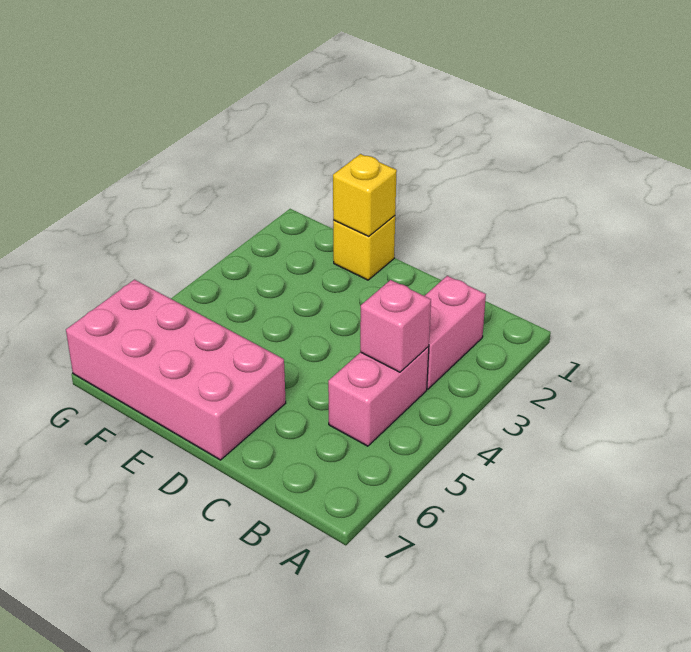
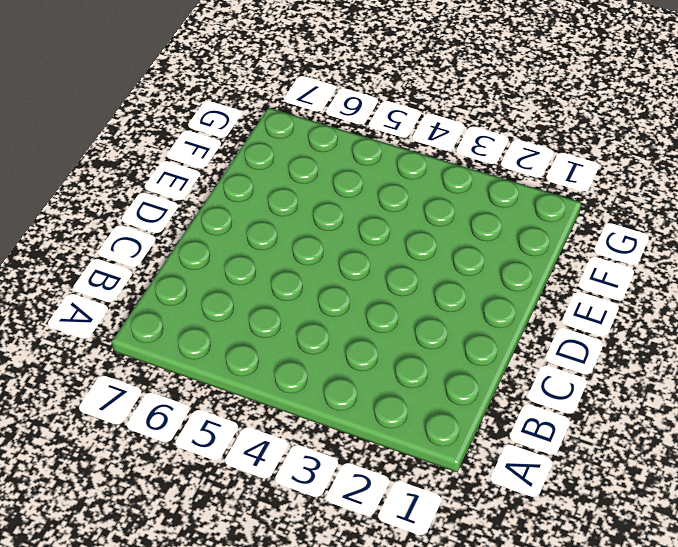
none -> pink brick B2:B3 level 1
none -> pink brick B4:B5 level 1

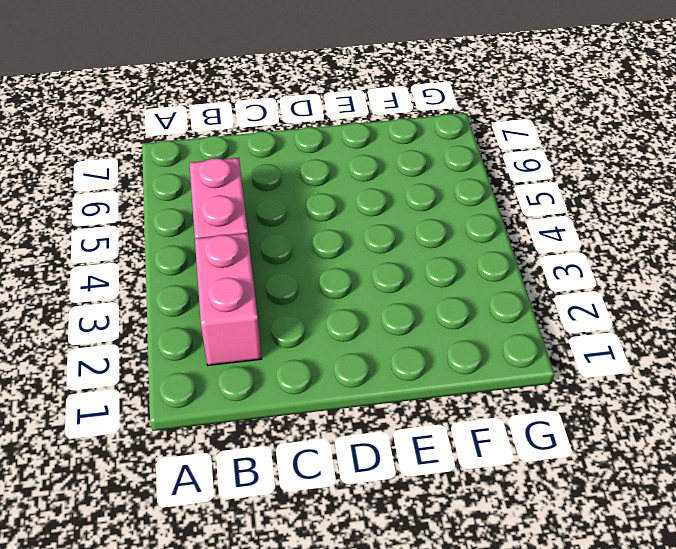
none -> pink brick D6:G7 level 1
none -> yellow brick E1 level 1

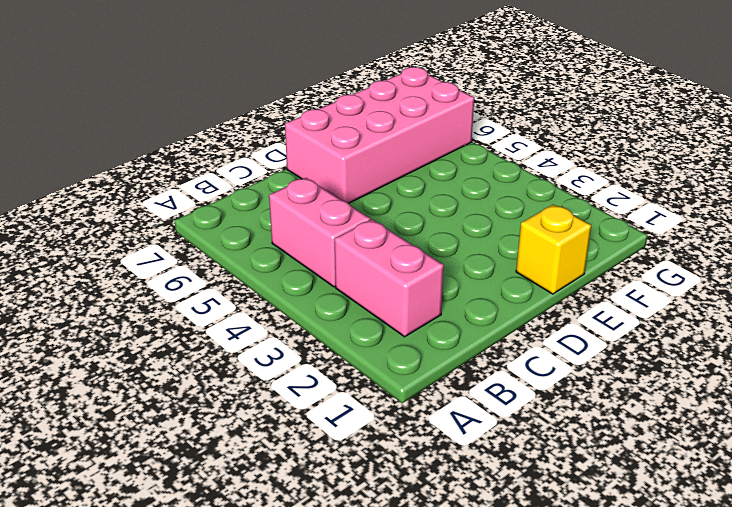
none -> pink brick B4 level 2
none -> yellow brick E1 level 2

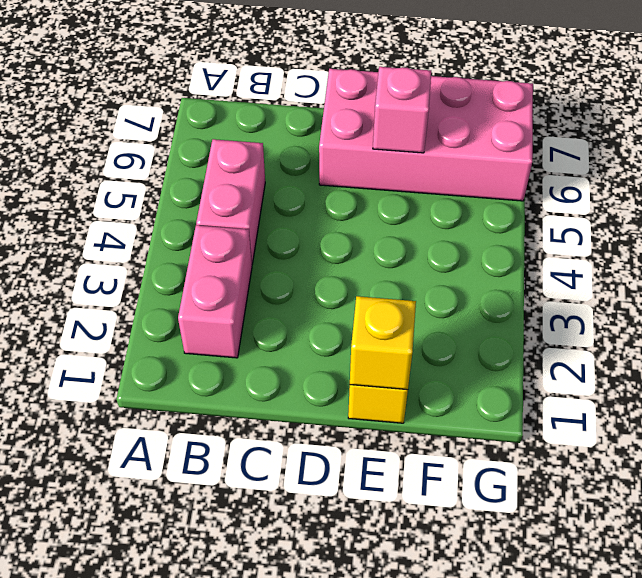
pink brick E6 level 2 -> pink brick B4 level 2

